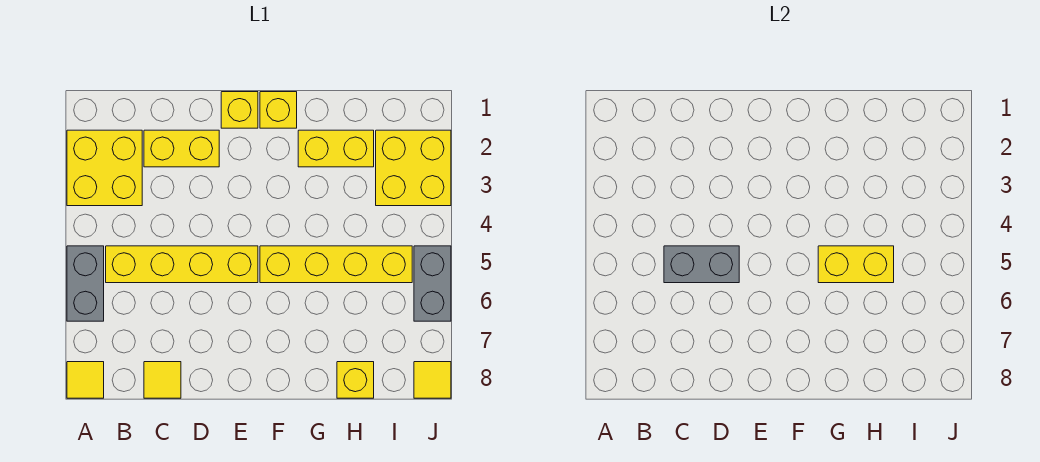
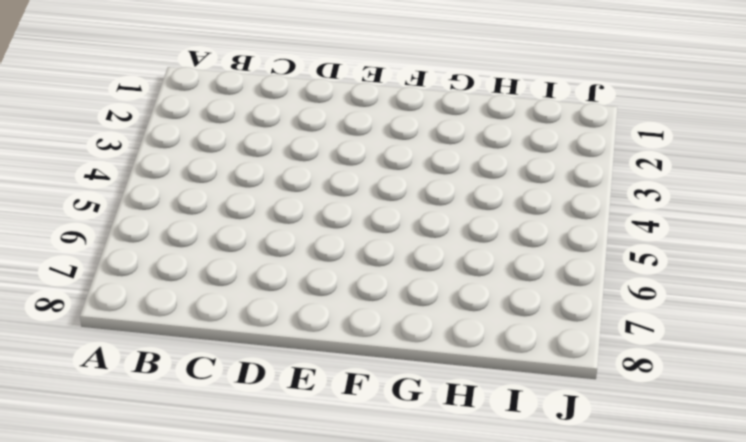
none -> yellow brick A2:B3 level 1
none -> grey brick A5:A6 level 1
none -> yellow tile A8 level 1

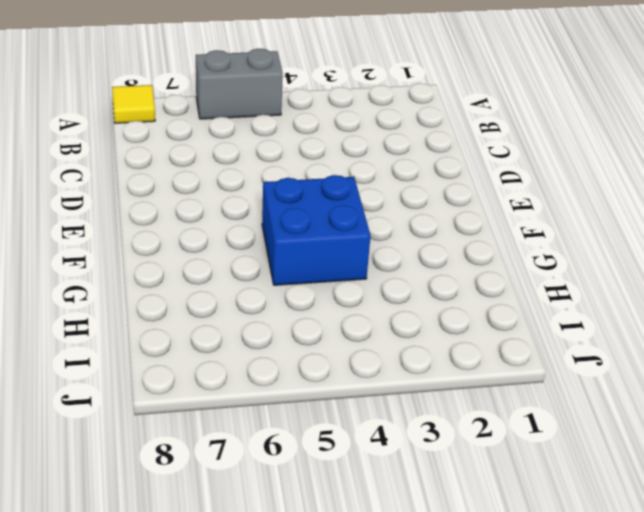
blue brick F4:G5 level 1 -> yellow brick F5:I5 level 1
none -> yellow brick A2:B3 level 1
none -> yellow brick B5:E5 level 1
none -> yellow brick C2:D2 level 1

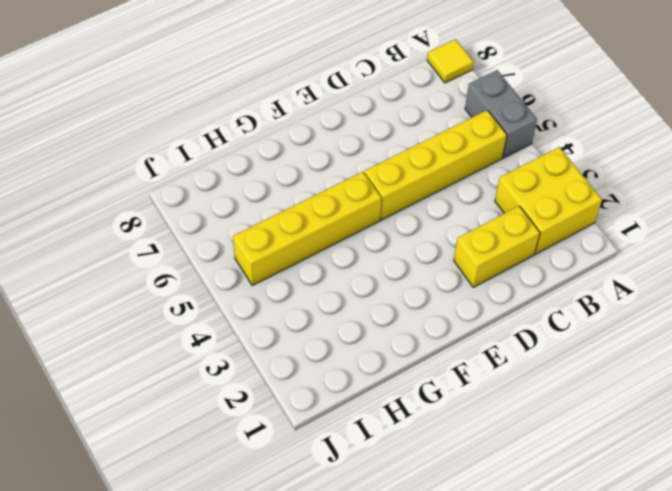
none -> yellow tile C8 level 1
none -> yellow brick E1 level 1
none -> yellow brick F1 level 1

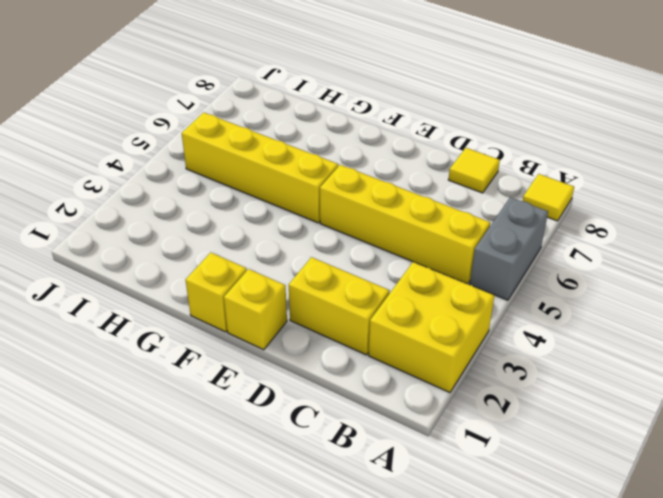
none -> yellow brick G2:H2 level 1
none -> yellow brick H8 level 1
none -> yellow brick I2:J3 level 1

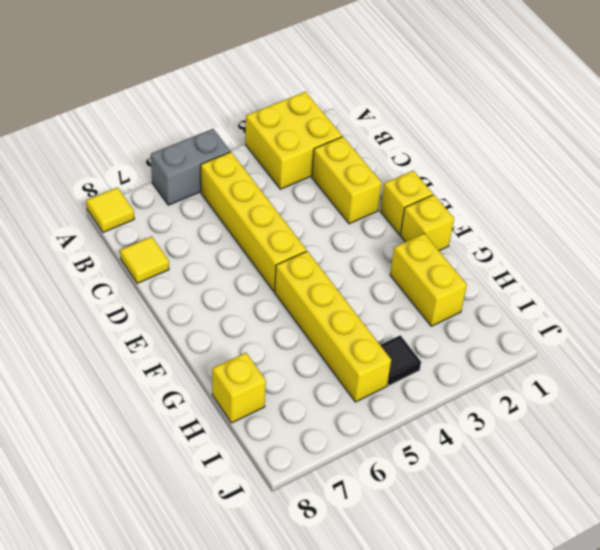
black tile I4 level 1 -> none
none -> yellow brick I2:J3 level 1
none -> grey brick J5:J6 level 1
none -> yellow tile J8 level 1

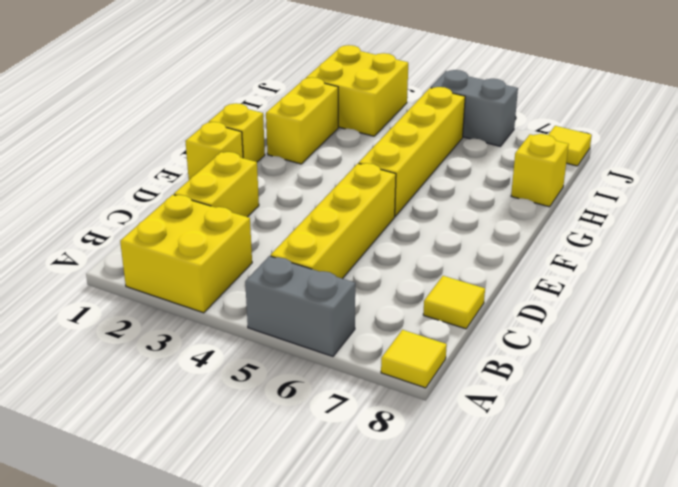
none -> grey brick C5:D5 level 2
none -> yellow brick G5:H5 level 2

